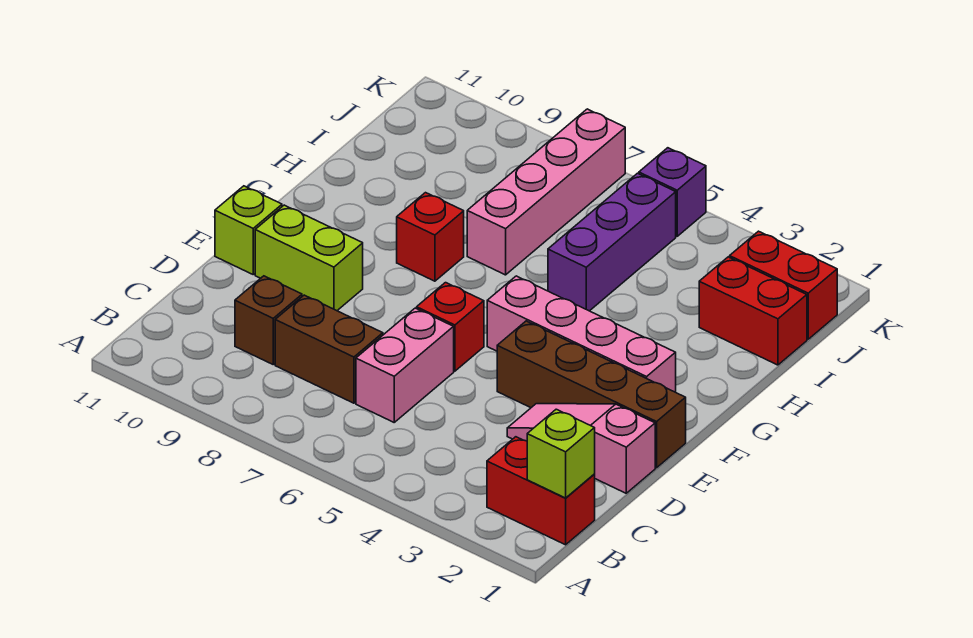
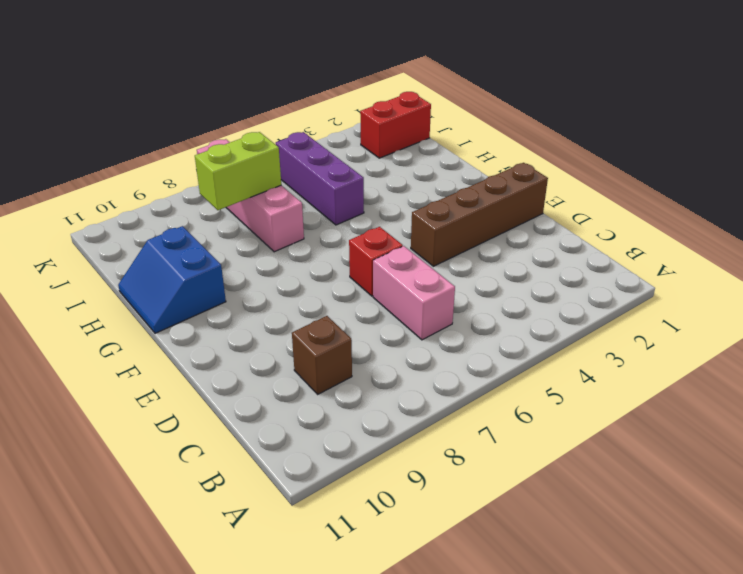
blue slope G10:H11 level 1 top 10 -> none
lime brick I7:I8 level 2 -> lime brick E9:E10 level 1
none -> red brick B1:B2 level 1
none -> brown brick C7:C8 level 1
none -> pink slope D1:D3 level 1 top 1

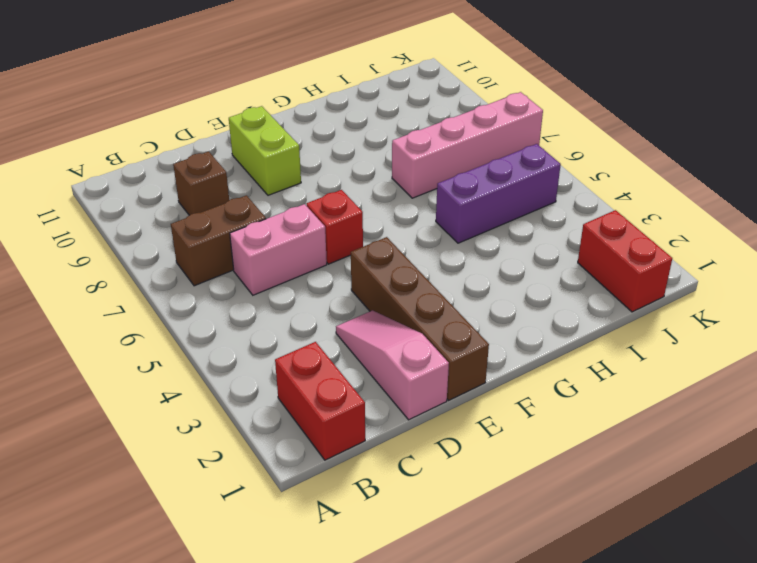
brown brick B7:C7 level 1 -> brown brick C7:C8 level 1
none -> lime brick E11 level 1
none -> pink brick F2:F5 level 1
none -> red brick G8 level 1

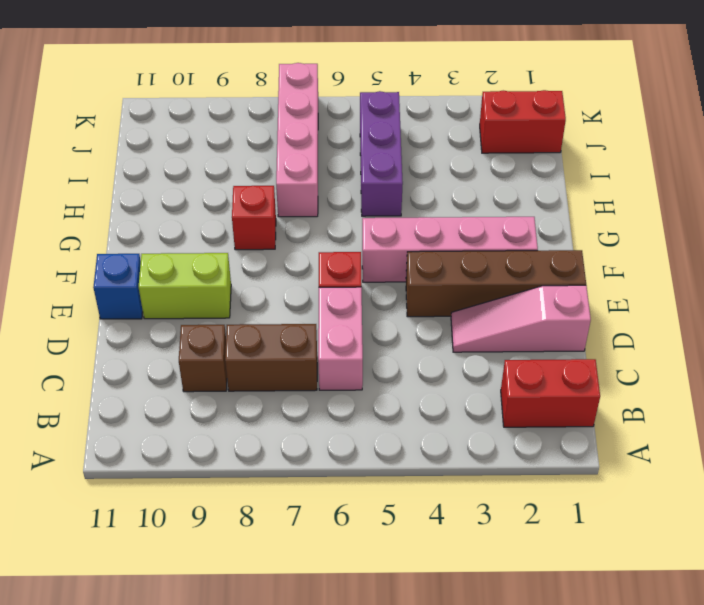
blue brick E11 level 1 -> lime brick E11 level 1
none -> red brick I1:I2 level 1
none -> purple brick K5 level 1
none -> lime brick B1 level 2

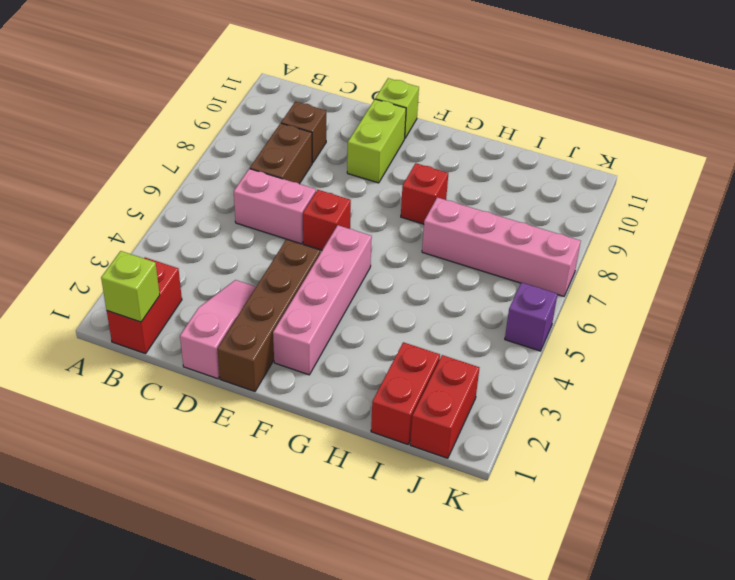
none -> purple brick H5:J5 level 1

